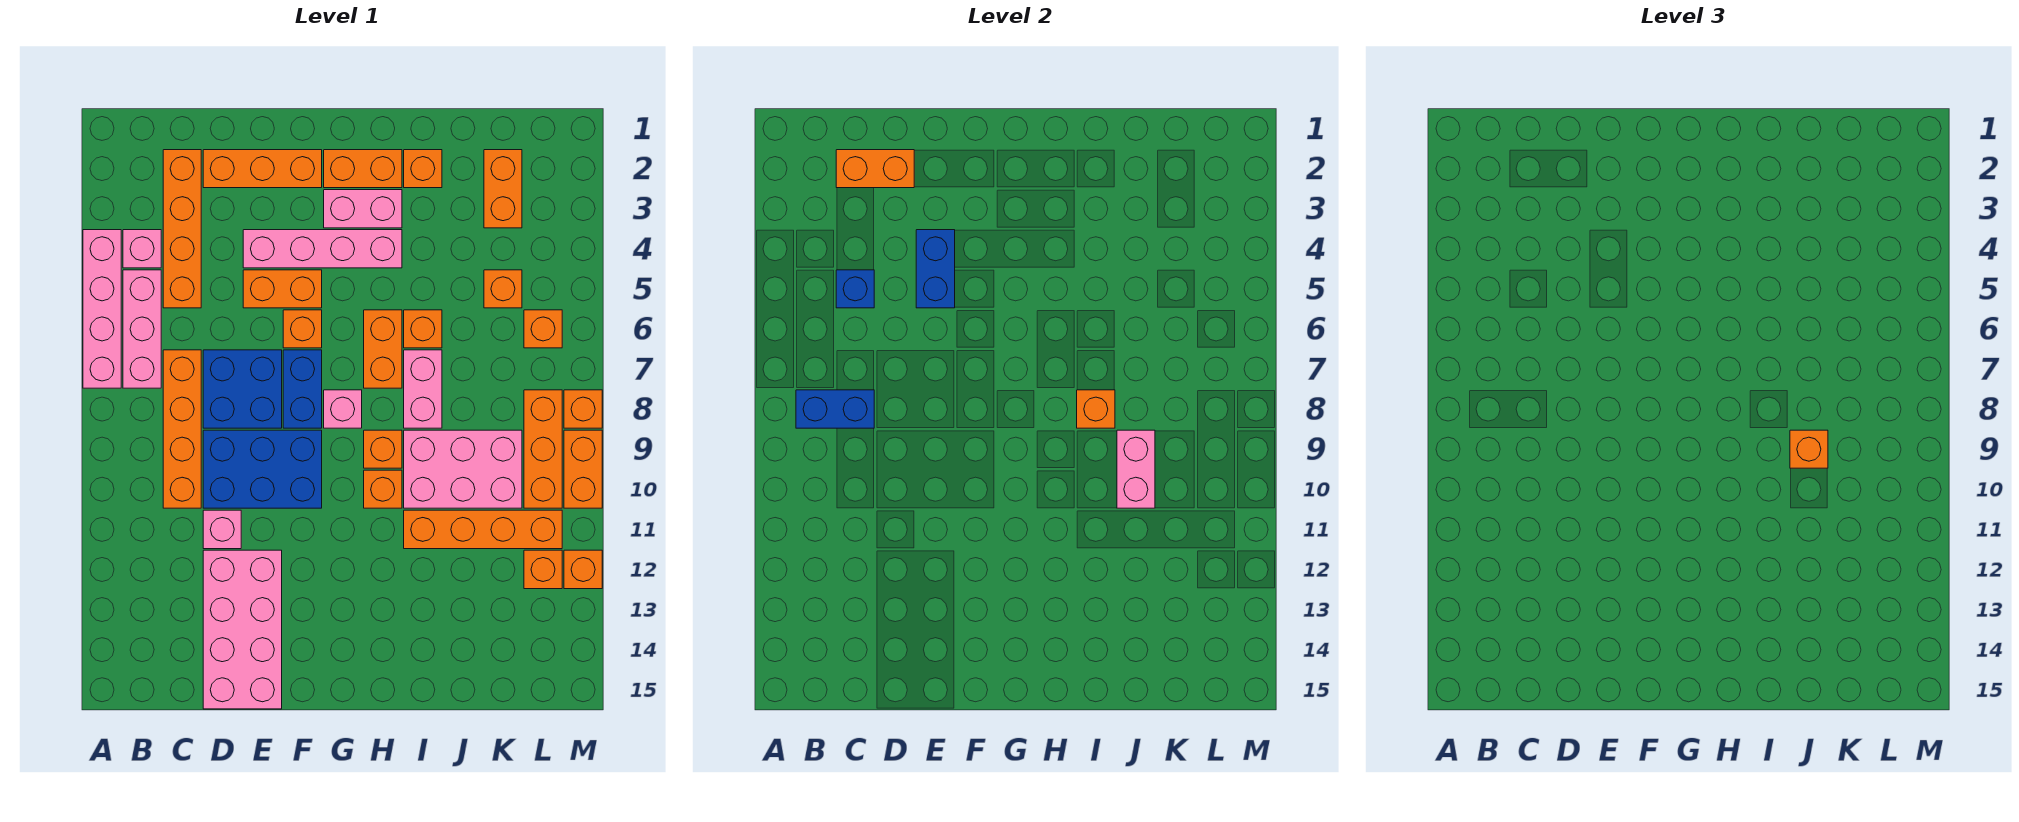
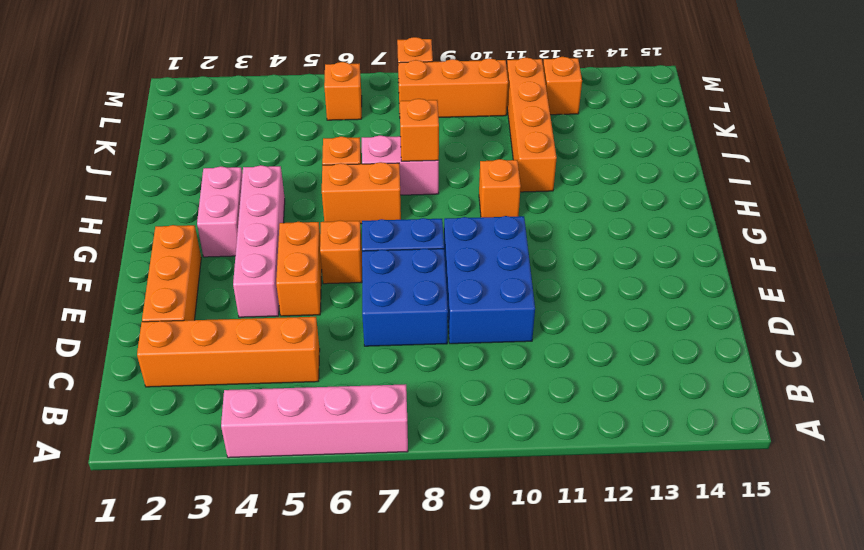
none -> pink brick B4 level 1
none -> pink brick B5:B7 level 1
none -> orange brick C7:C10 level 1
none -> pink brick D11 level 1

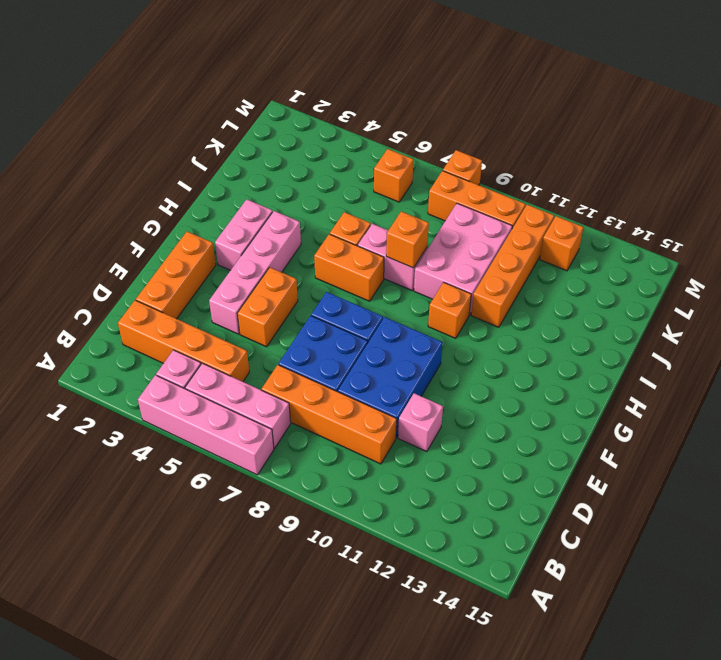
none -> pink brick D12:E15 level 1
none -> orange brick F6 level 1
none -> orange brick G2:H2 level 1
none -> pink brick G8 level 1

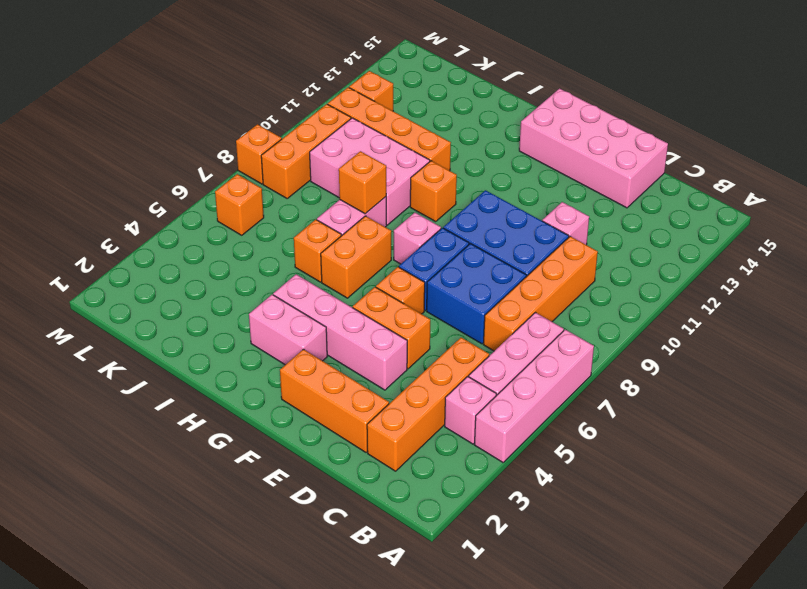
pink brick D14:G15 level 1 -> pink brick D12:E15 level 1
none -> orange brick G2:H2 level 1
none -> orange brick H9 level 1
none -> orange brick I2 level 1
none -> orange brick K2:K3 level 1

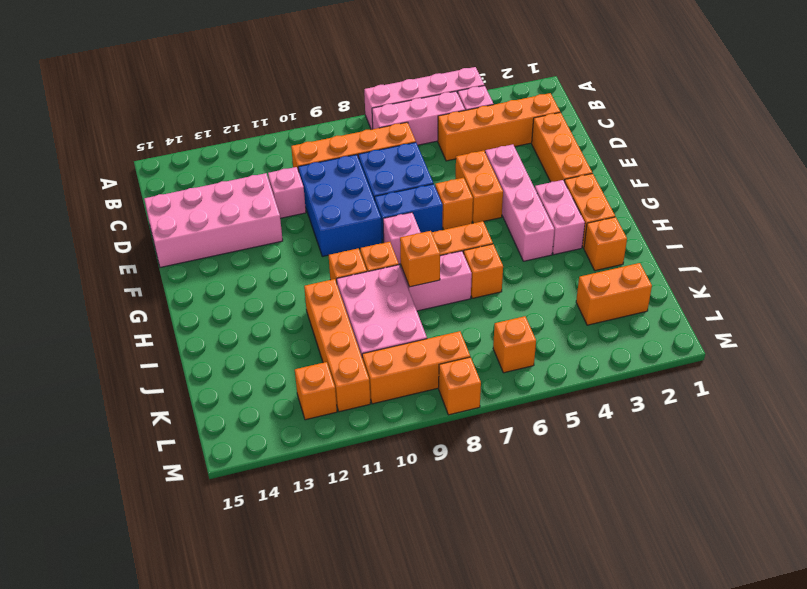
none -> orange brick K5 level 1
none -> orange brick M9:M10 level 1
none -> orange brick M12 level 1
none -> blue brick B8:C8 level 2

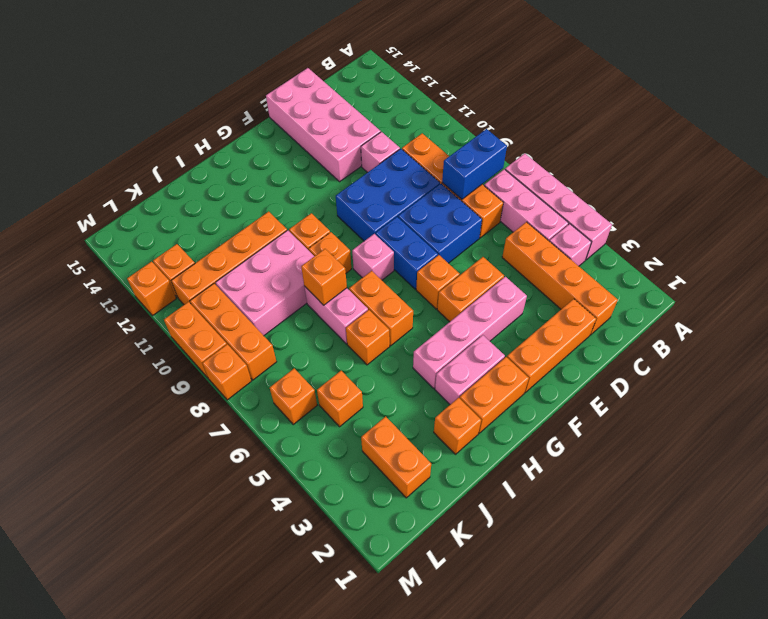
none -> orange brick C2:D2 level 2
none -> blue brick C5 level 2
none -> blue brick E4:E5 level 2
none -> pink brick J9:J10 level 2

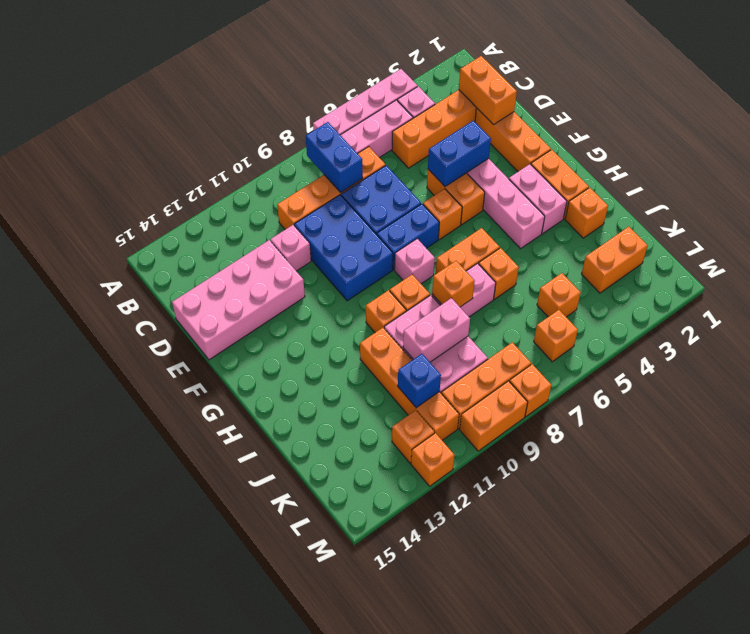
blue brick K11 level 2 -> blue brick C5 level 2
none -> orange brick J9 level 3

